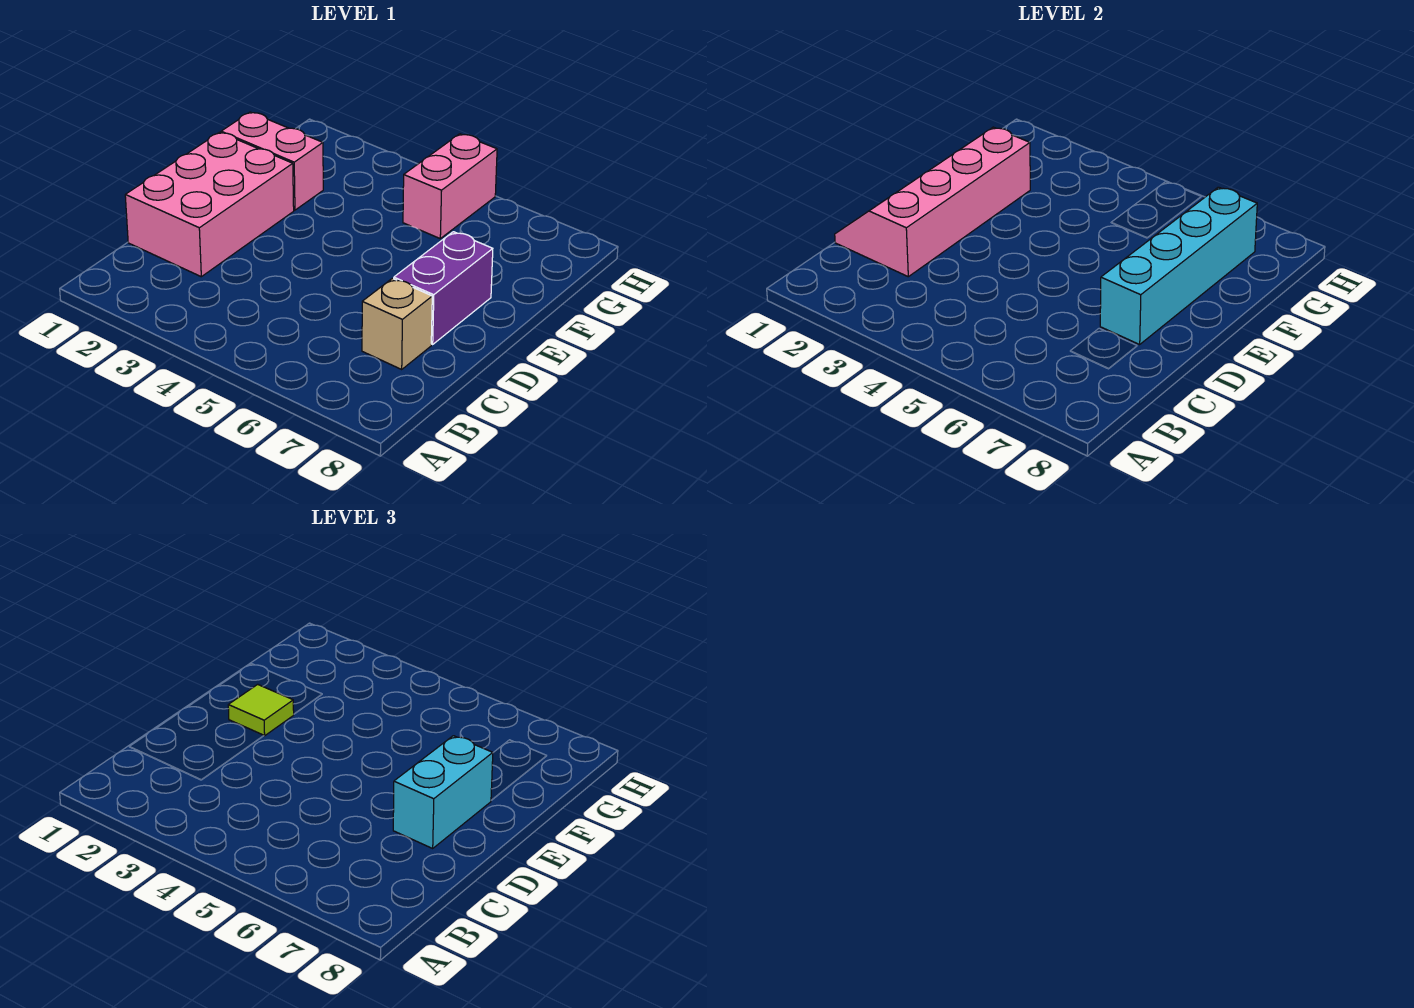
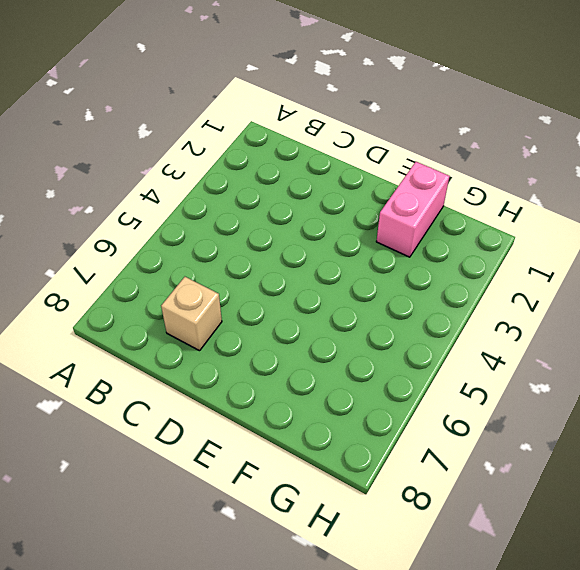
none -> pink brick C1:E2 level 1
none -> purple brick D7:E7 level 1

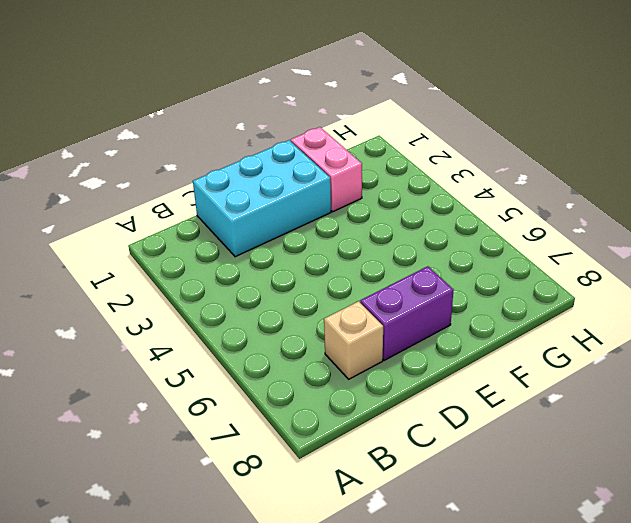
cyan brick C1:E2 level 1 -> pink brick C1:E2 level 1
none -> pink brick G5:H5 level 1
none -> pink slope C1:F2 level 2 top 2

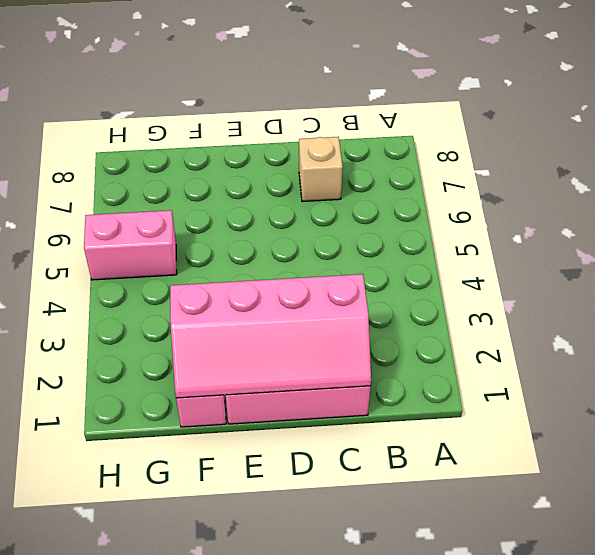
none -> purple brick D7:E7 level 1
none -> cyan brick D7:G7 level 2

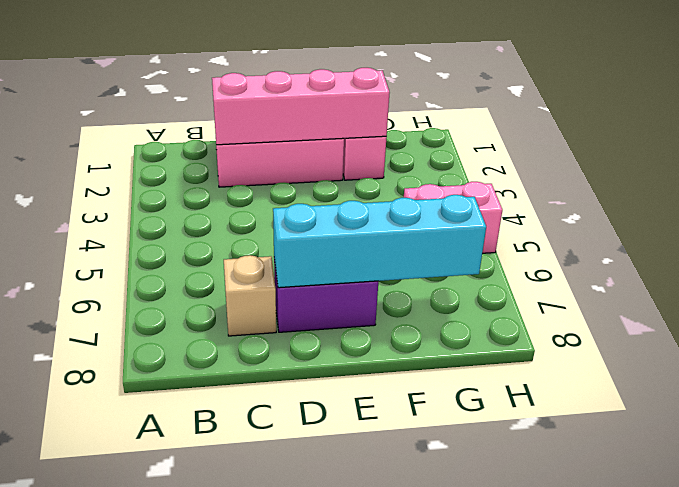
none -> cyan brick D7:E7 level 3
none -> lime tile E2 level 3

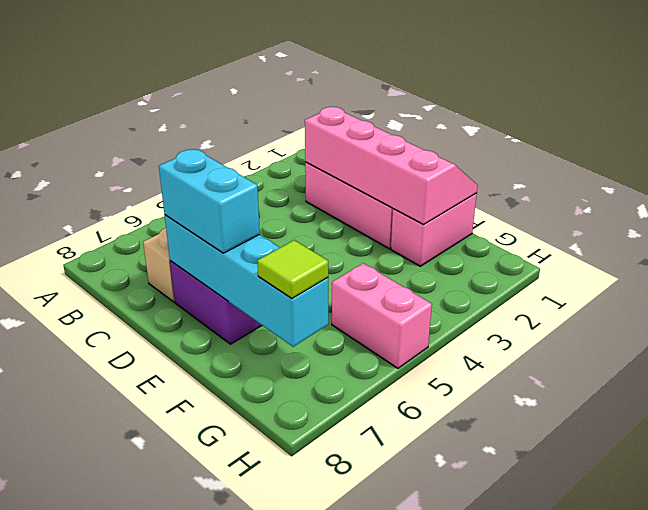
lime tile G7 level 3 -> lime tile E2 level 3

